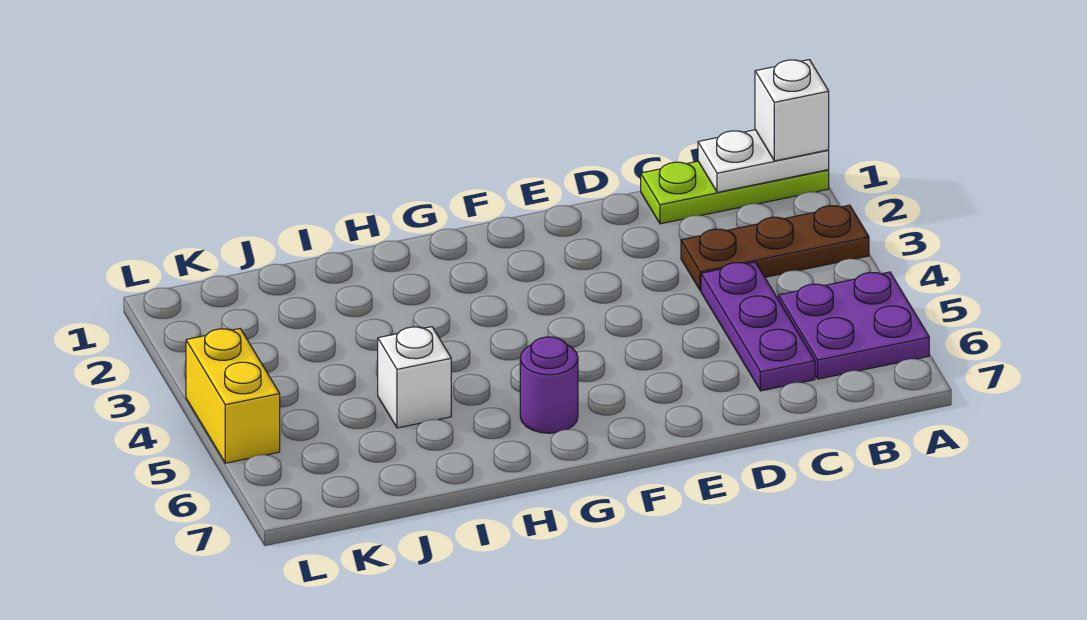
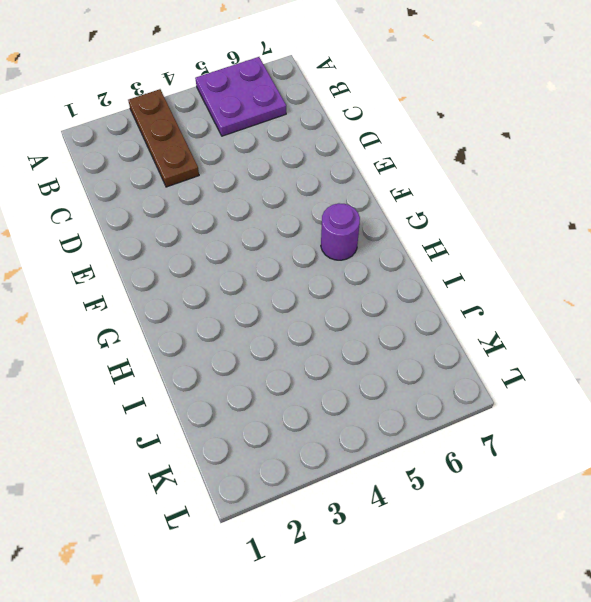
none -> lime plate A1:C1 level 1
none -> purple plate C4:C6 level 1

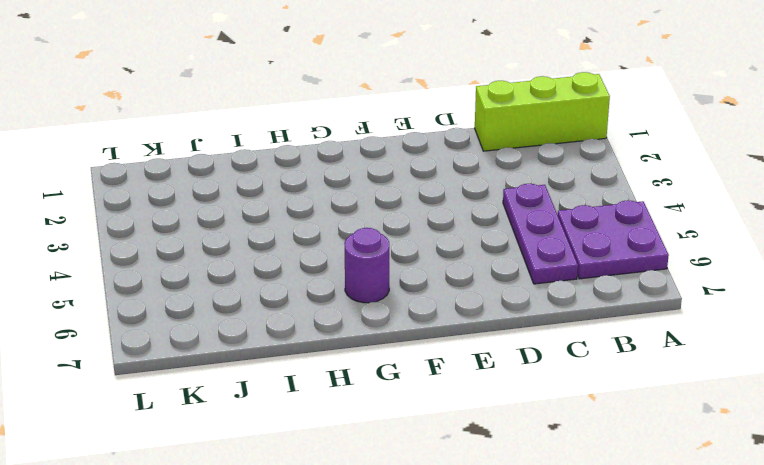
lime brick A1:C1 level 1 -> lime plate A1:C1 level 1
none -> brown plate A3:C3 level 1
none -> white brick I5 level 1

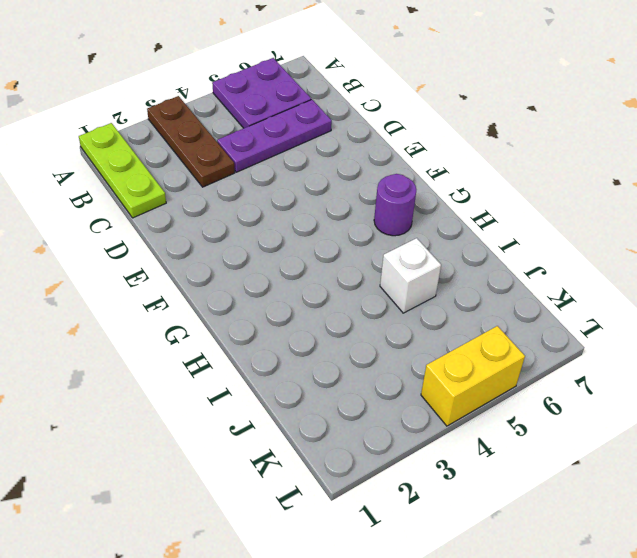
none -> white plate A1:B1 level 2
none -> white brick A1 level 3

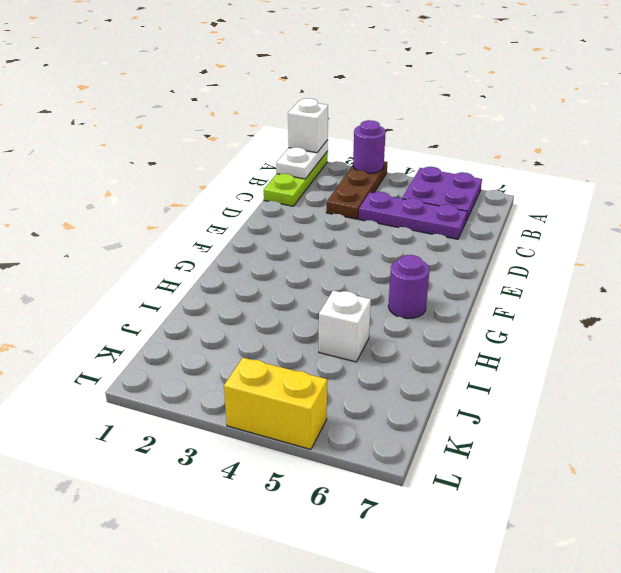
purple round brick A3 level 2 -> none

